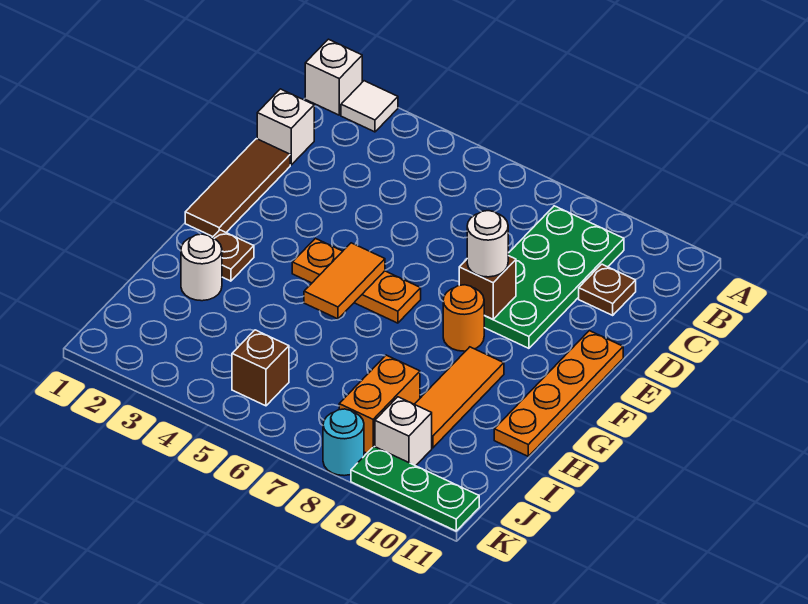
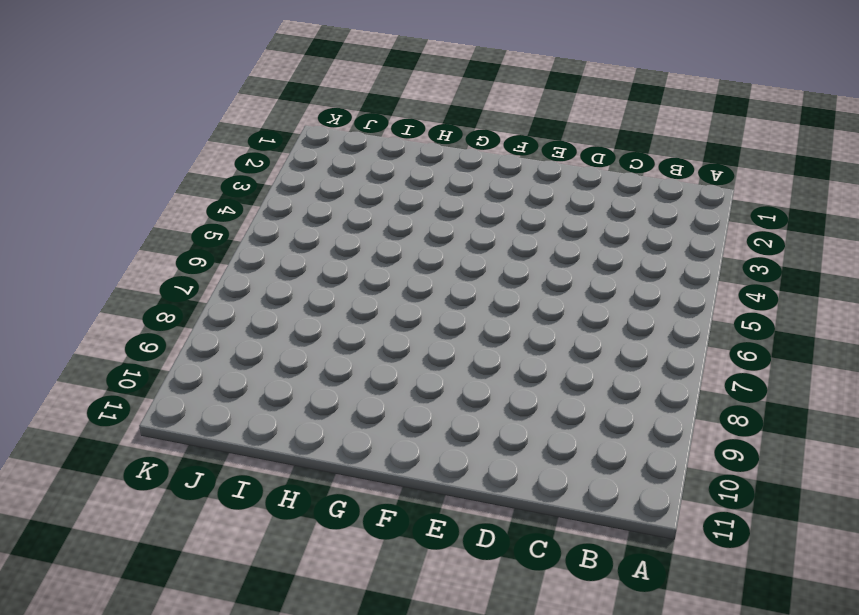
none -> white brick A1 level 1
none -> white tile A2 level 1
none -> green plate B8:E9 level 1

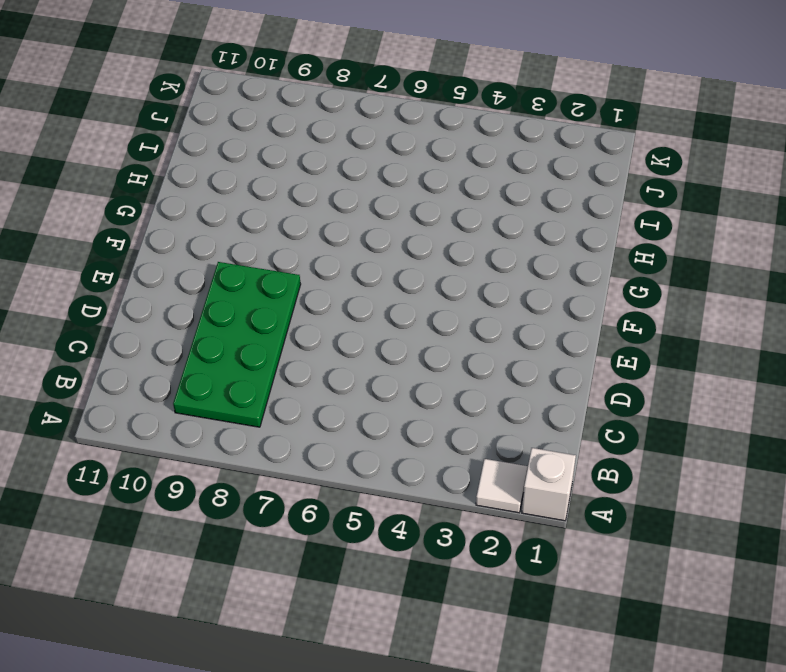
none -> white brick C1 level 1
none -> brown plate C10 level 1
none -> brown tile D1:F1 level 1

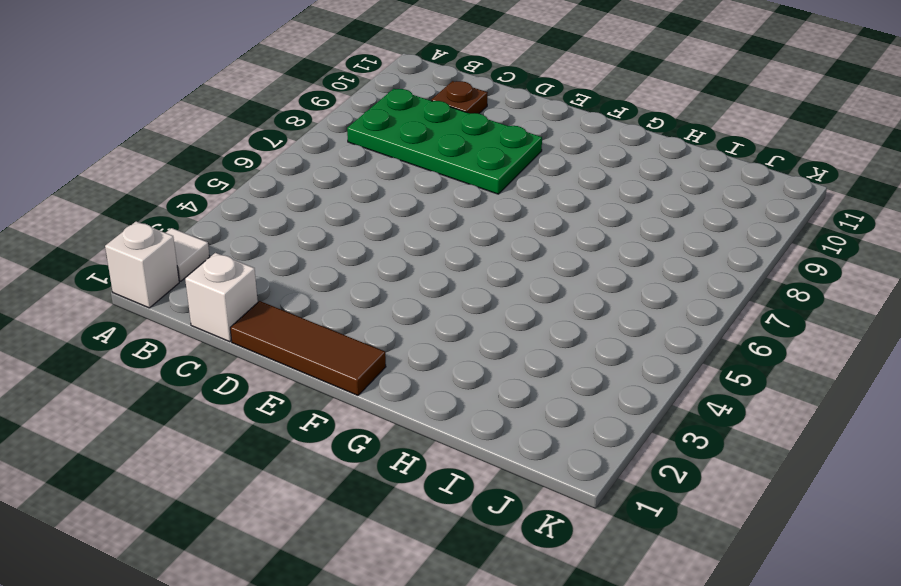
none -> orange plate E11:H11 level 1
none -> orange plate F4:F6 level 1
none -> orange round brick F8 level 1

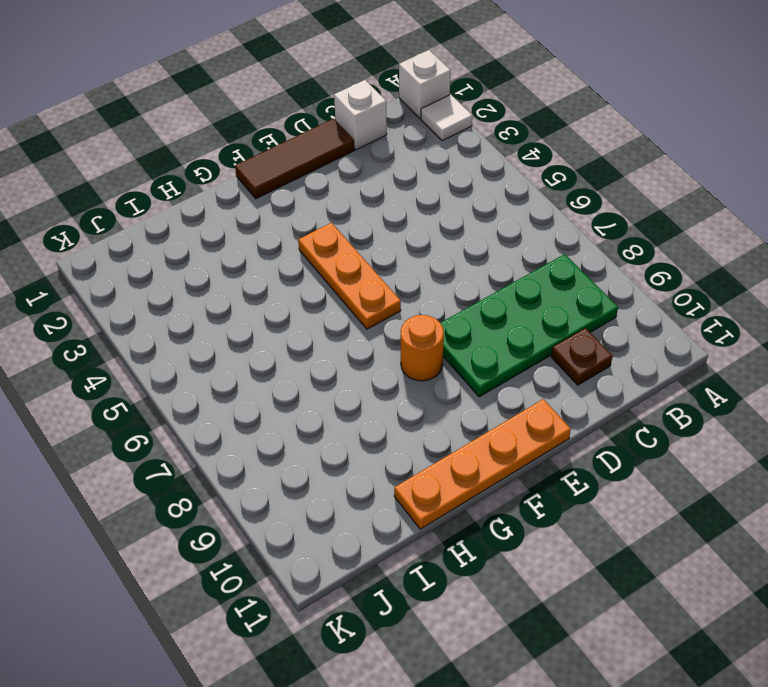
none -> brown plate G2 level 1
none -> orange tile G9:I9 level 1
none -> white round brick H2 level 1

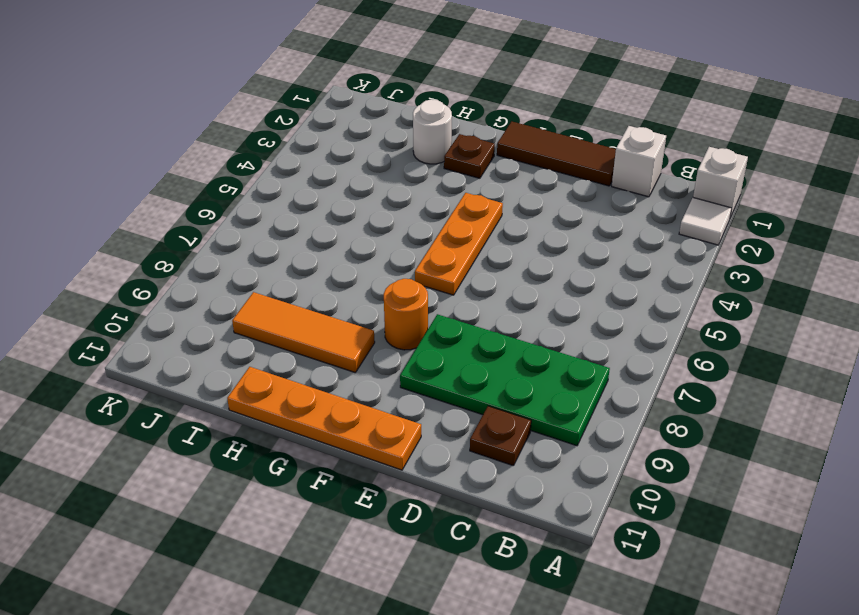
none -> orange brick I8:J8 level 1
none -> brown brick J5 level 1
none -> white brick J9 level 1

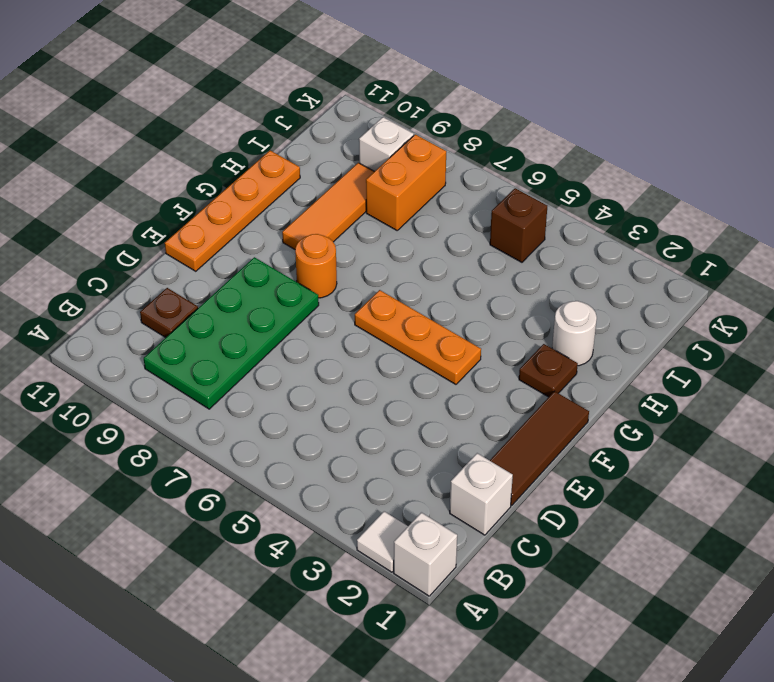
none -> cyan round brick K8 level 1
none -> green plate K9:K11 level 1
none -> brown brick E8 level 2

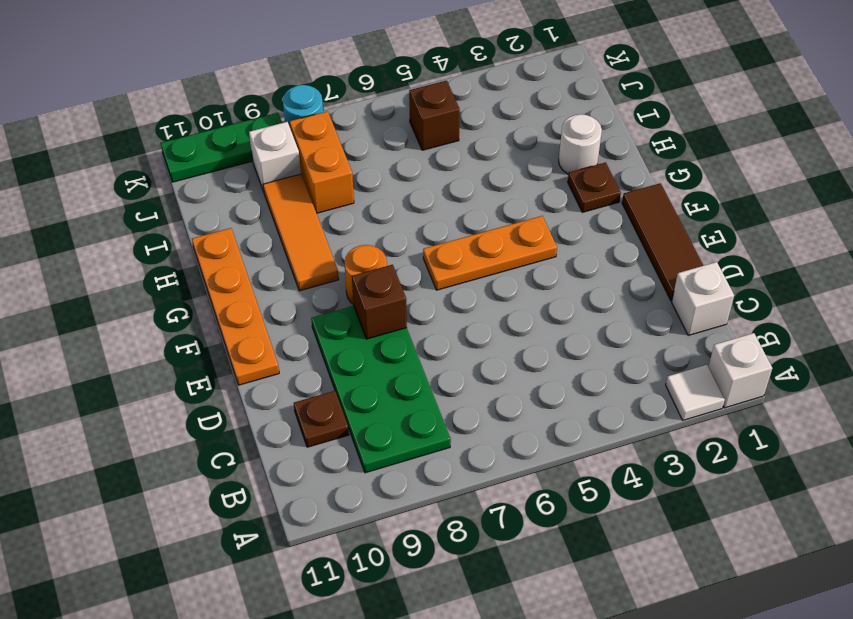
none -> orange tile F5:G5 level 2
none -> white round brick E8 level 3

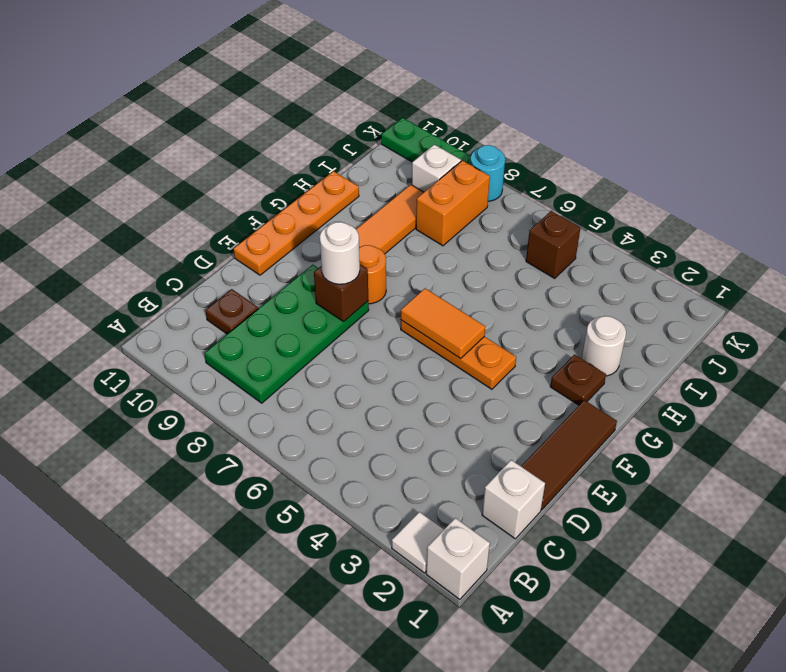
orange tile F5:F6 level 2 -> orange tile F5:G5 level 2

